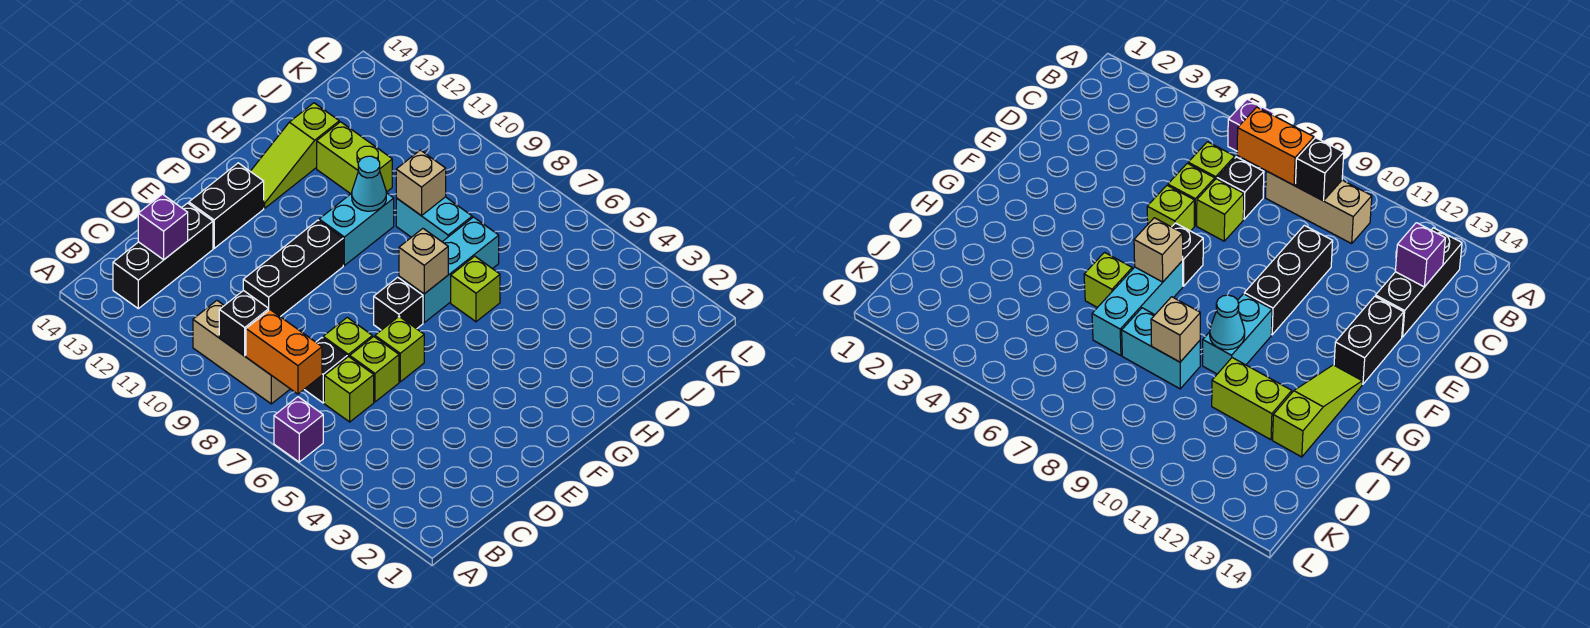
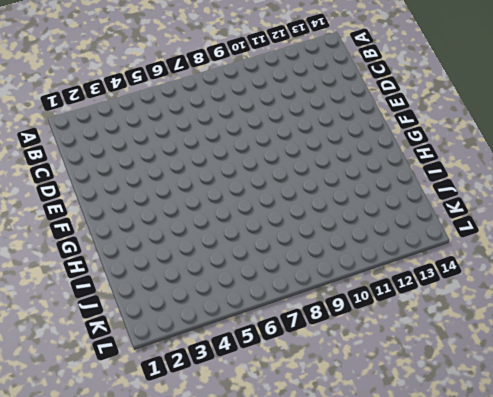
none -> purple brick A6 level 1
none -> tan brick B8:B10 level 1
none -> black brick B13:D13 level 1

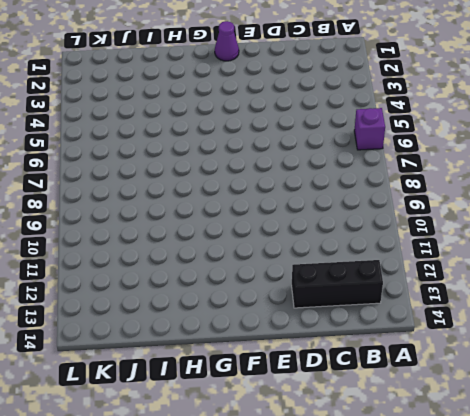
purple cone F1 level 1 -> none
none -> tan brick B8:B10 level 1
none -> lime brick C6 level 1
none -> black brick C7 level 1

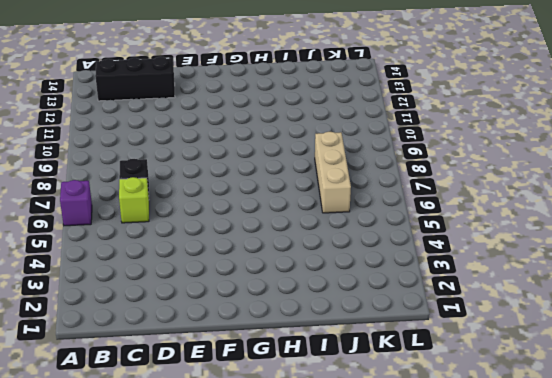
tan brick J6:J8 level 1 -> tan brick B8:B10 level 1
none -> lime brick D6 level 1
none -> lime brick D7 level 1
none -> black brick D10:F10 level 1

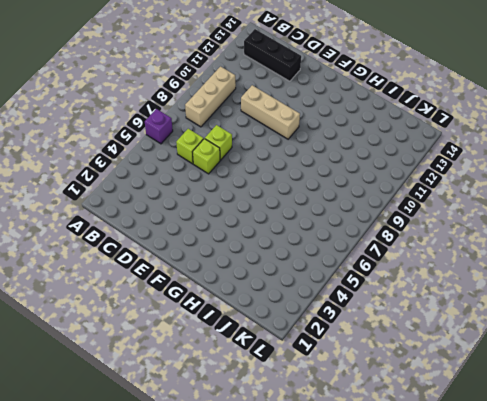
tan brick D10:F10 level 1 -> black brick D10:F10 level 1
none -> black brick C7 level 1
none -> lime brick E6 level 1
none -> black brick E13:F13 level 1

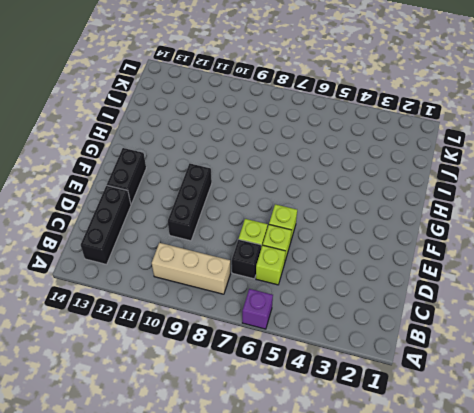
none -> black brick F7 level 1
none -> cyan brick G7:I7 level 1
none -> cyan brick G10:H10 level 1

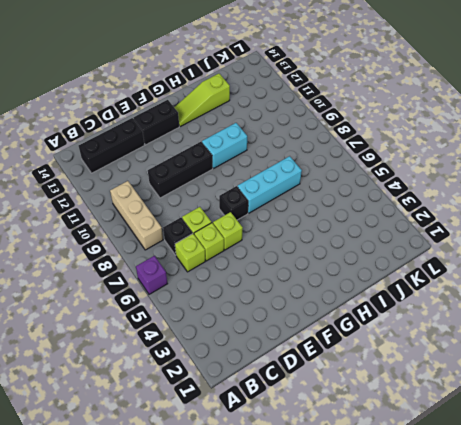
none -> lime brick H6 level 1
none -> cyan brick I8:I9 level 1
none -> lime brick I11:I12 level 1

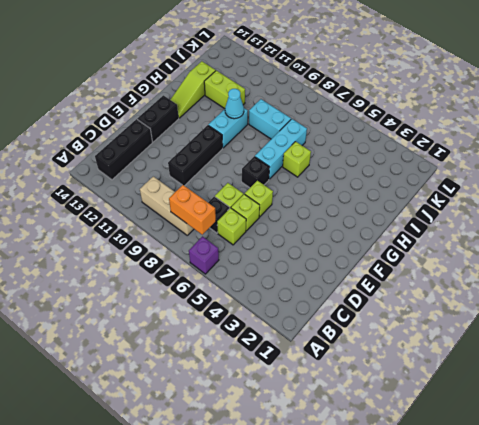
none -> black brick B9 level 2
none -> purple brick C13 level 2
none -> tan brick G7 level 2

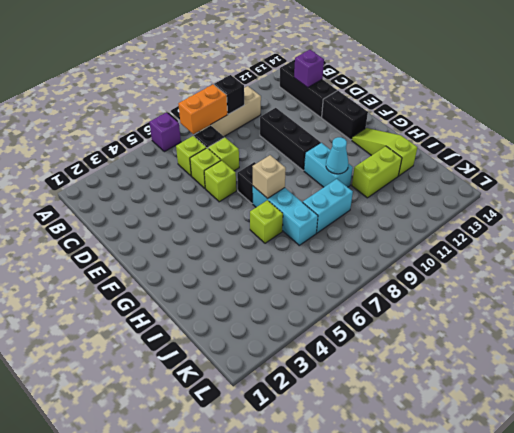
none -> tan brick I9 level 2

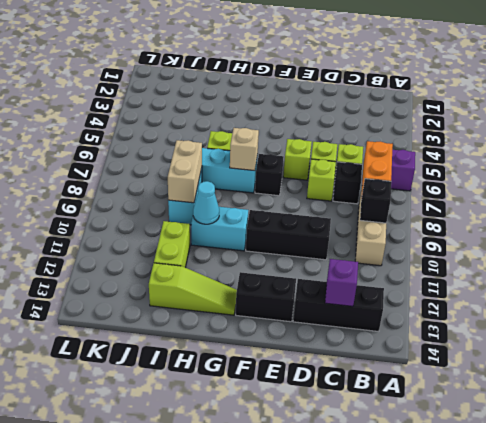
tan brick I8:I9 level 2 -> tan brick I9 level 2

